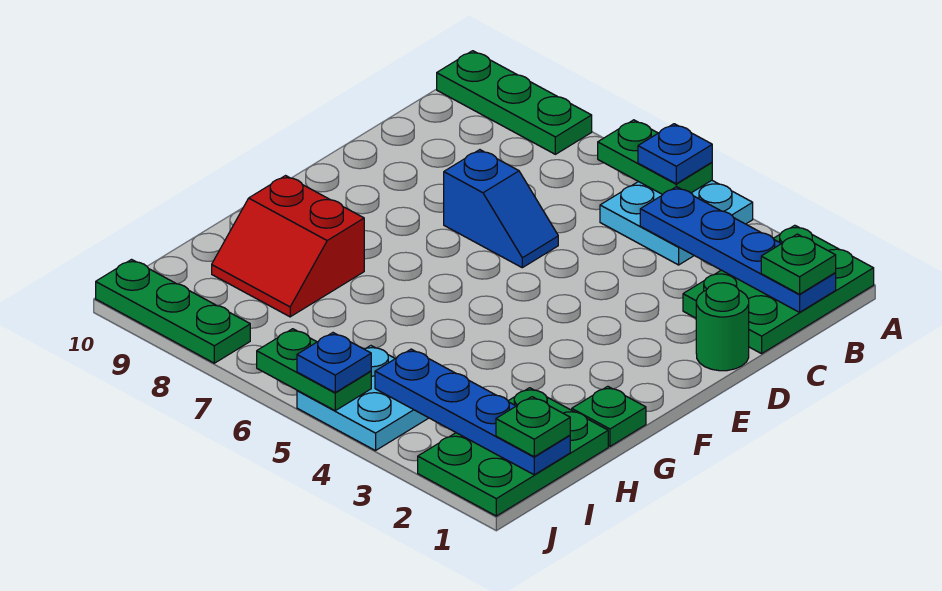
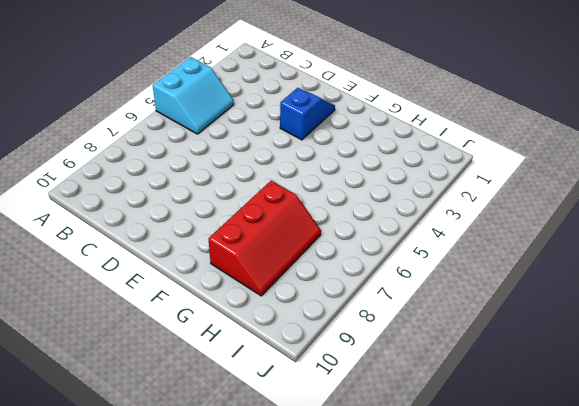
cyan slope A4:B5 level 1 top A -> cyan plate A4:B5 level 1
blue slope E2:E3 level 1 top 3 -> blue slope D6:D7 level 1 top 7
red slope G7:H9 level 1 top G -> red slope G8:H9 level 1 top G
none -> green plate A1:C2 level 1
none -> green plate A8:A10 level 1
none -> green round brick D1 level 1

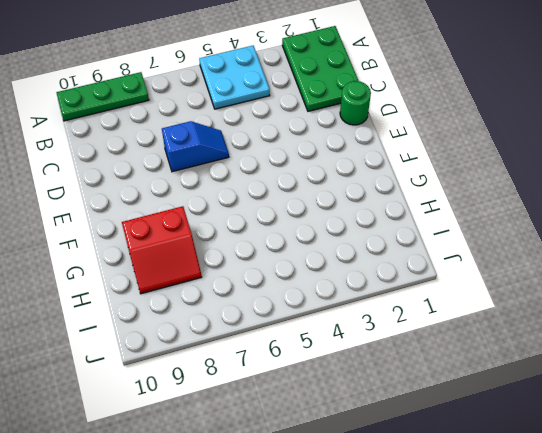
none -> green plate G1 level 1
none -> green plate H1:J2 level 1
none -> cyan plate I4:J5 level 1

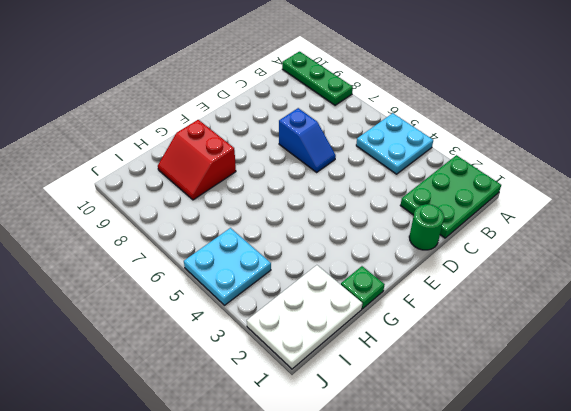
white plate H1:J2 level 1 -> green plate H1:J2 level 1
none -> green plate J8:J10 level 1
none -> green plate A5:A6 level 2
none -> blue plate B1:B4 level 2

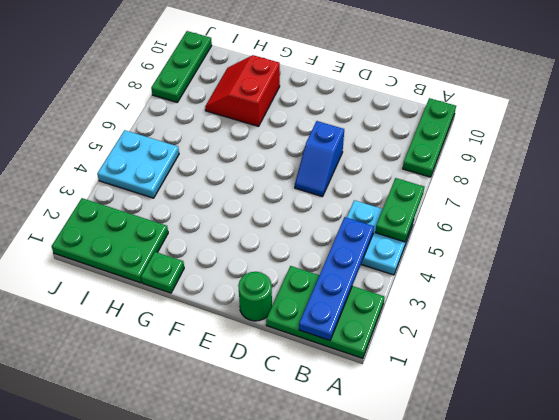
none -> blue plate I1:I4 level 2
none -> green plate J5:J6 level 2
none -> blue plate A5 level 3

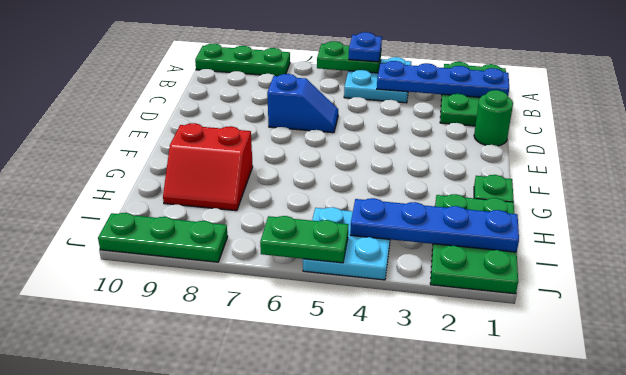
none -> green plate B1 level 3
none -> green plate I1 level 3
none -> blue plate J5 level 3

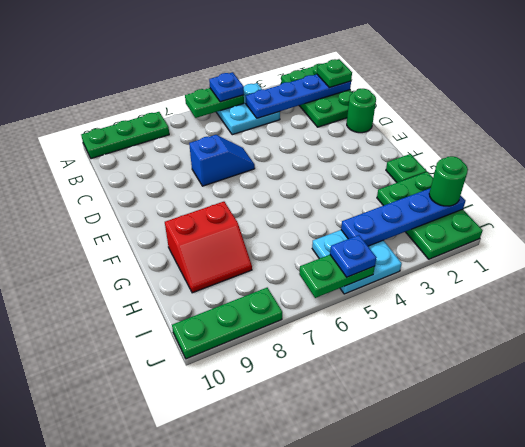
green round brick I1 level 3 -> green plate I1 level 3

